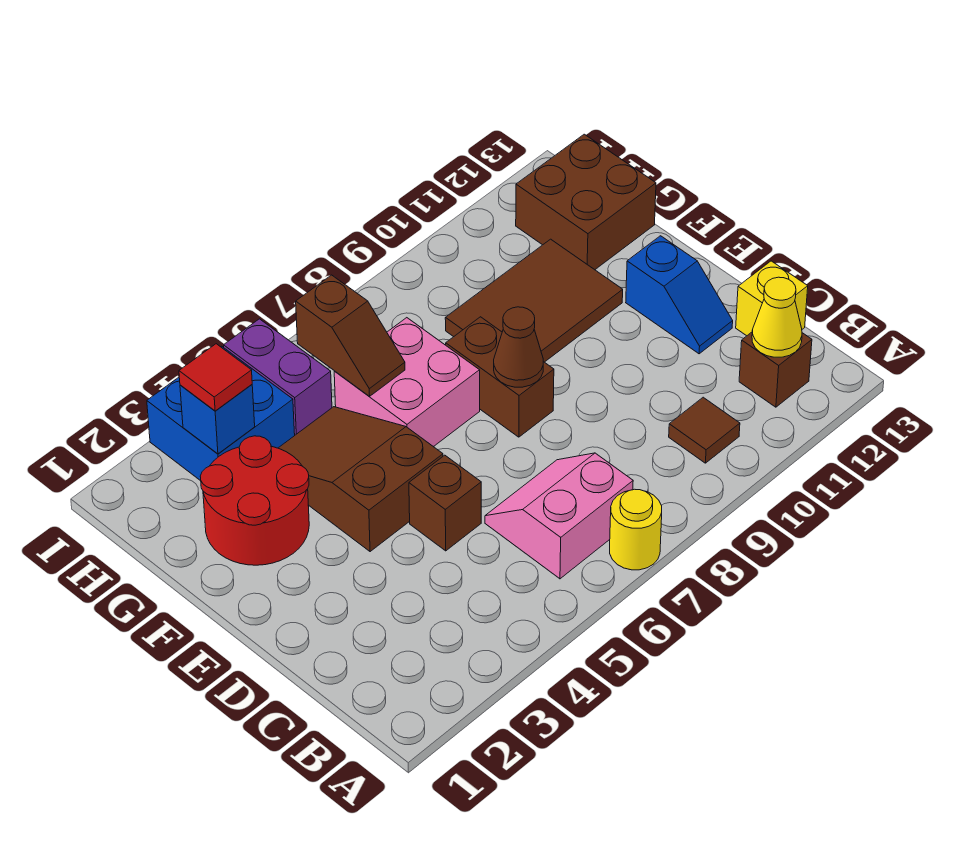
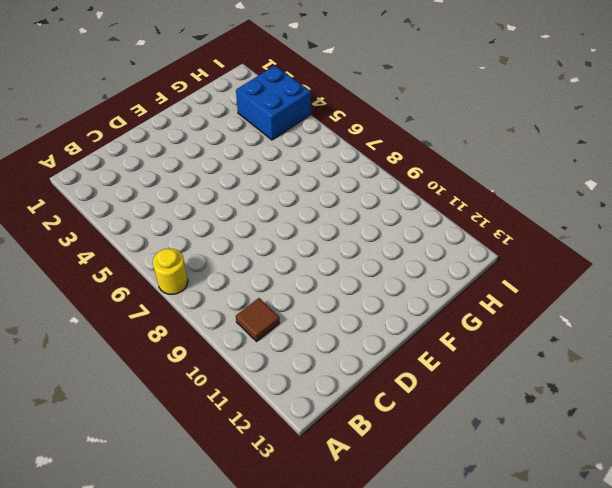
none -> pink slope B6:C7 level 1 top B
none -> brown brick B12 level 1
none -> yellow brick C13 level 1

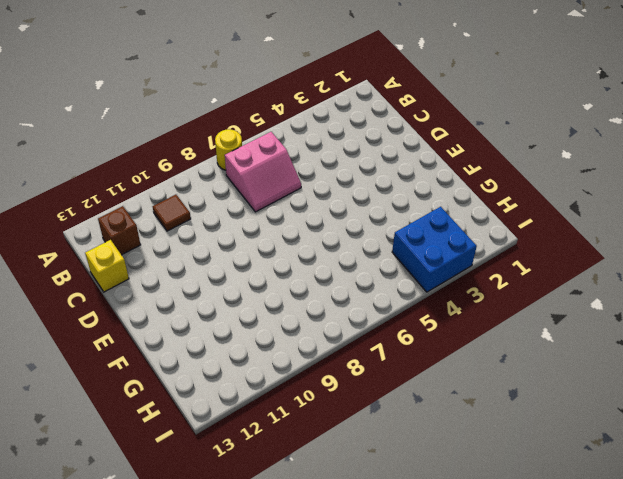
none -> brown brick D5 level 1
none -> blue slope D12:E12 level 1 top E
none -> brown slope E4:G5 level 1 top E

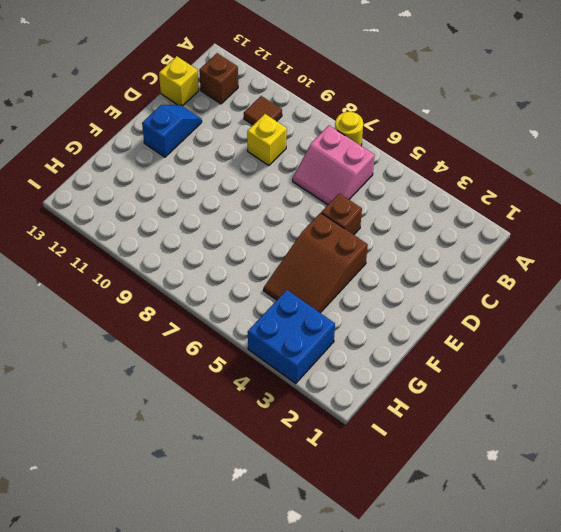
yellow brick C9 level 1 -> none
none -> brown brick E8:F8 level 1
none -> red round brick F2:G3 level 1
none -> pink brick F6:G7 level 1

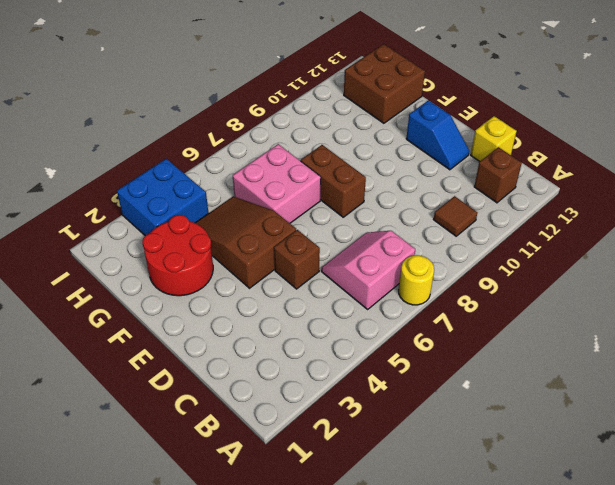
none -> brown tile F9:G11 level 1
none -> purple brick H5:I5 level 1
none -> yellow cone B12 level 2

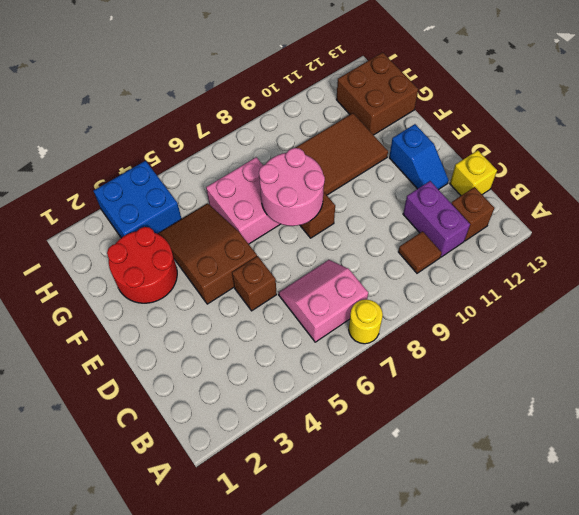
purple brick B11:C11 level 1 -> purple brick H5:I5 level 1
pink round brick E7:F8 level 2 -> brown cone E8 level 2
none -> yellow cone B12 level 2
none -> brown slope G6:H6 level 2 top H
none -> blue brick H3 level 2

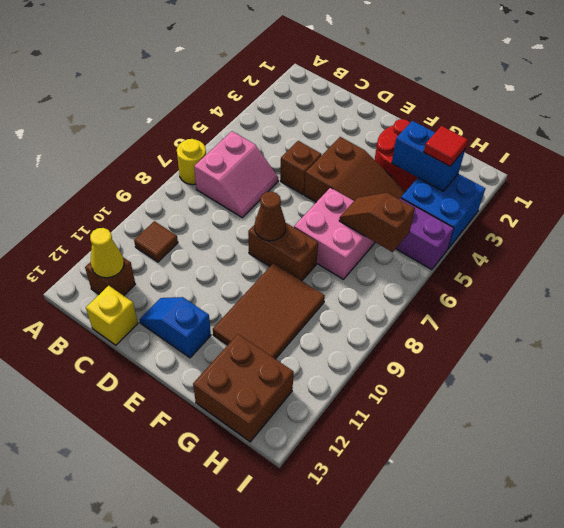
blue brick G3:H3 level 2 -> blue brick H3 level 2

